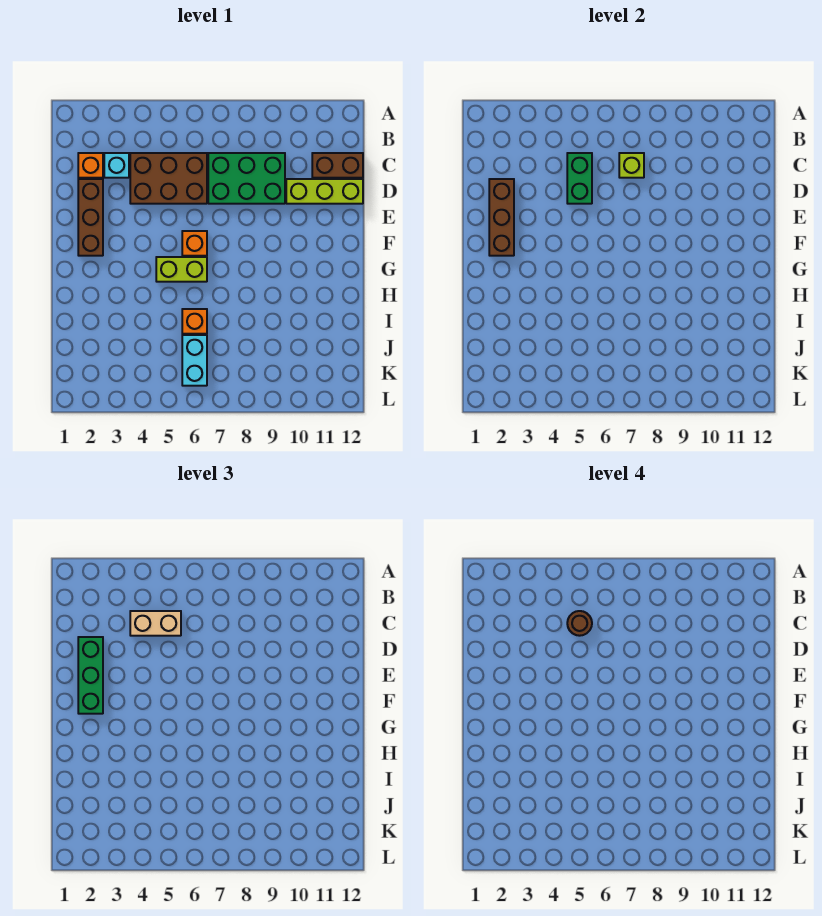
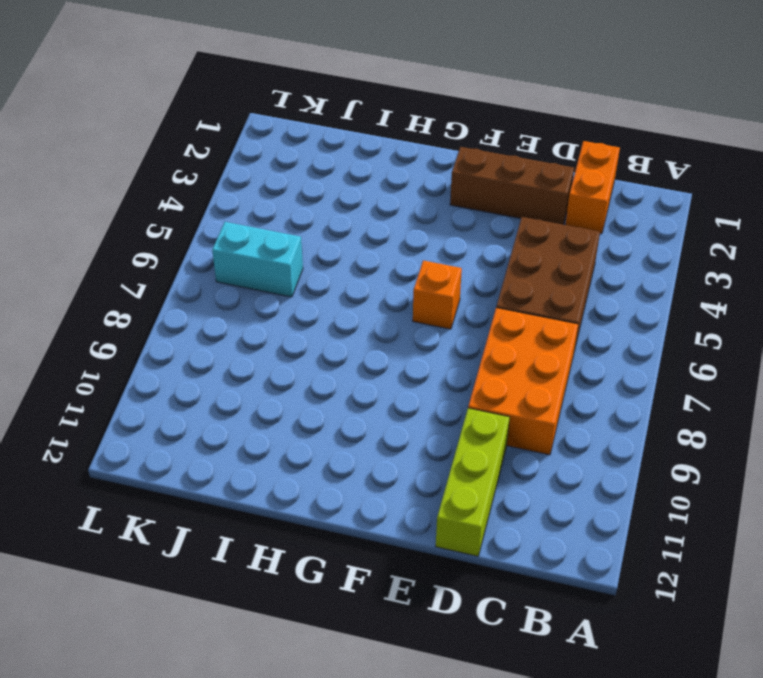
orange brick C1:C2 level 1 -> orange brick C2 level 1
orange brick C7:D9 level 1 -> green brick C7:D9 level 1
none -> cyan brick C3 level 1
none -> brown brick C11:C12 level 1
none -> lime brick G5:G6 level 1

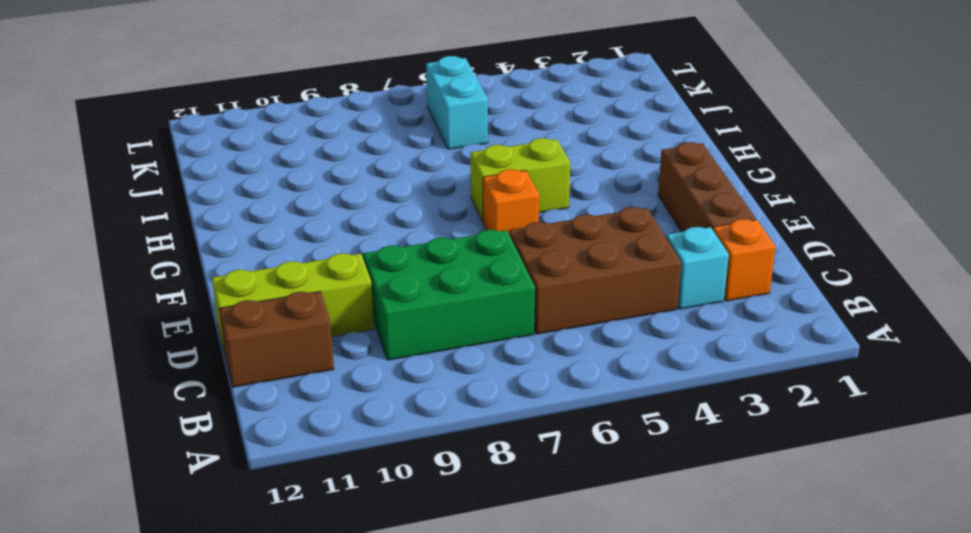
none -> orange brick I6 level 1
none -> green brick C5:D5 level 2
none -> lime brick C7 level 2

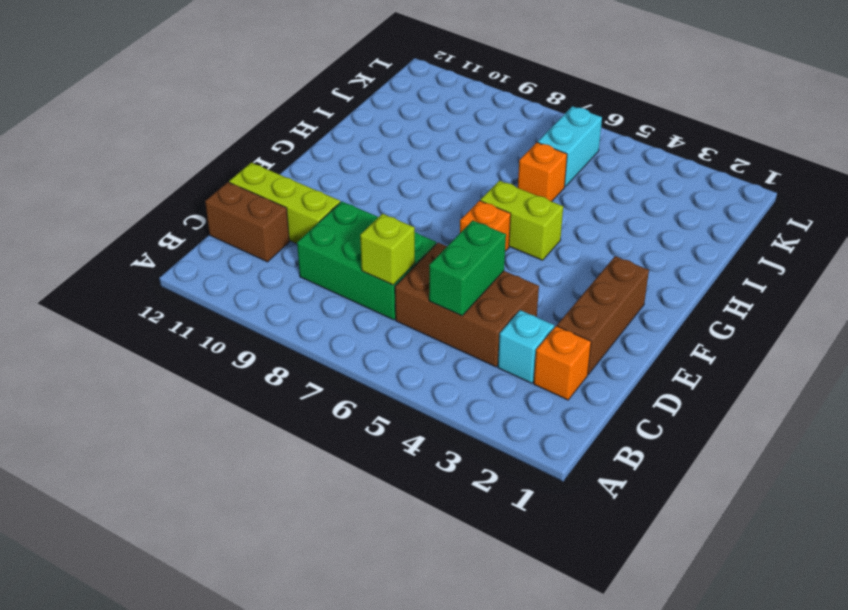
none -> brown brick D2:F2 level 2
none -> tan brick C4:C5 level 3
none -> green brick D2:F2 level 3

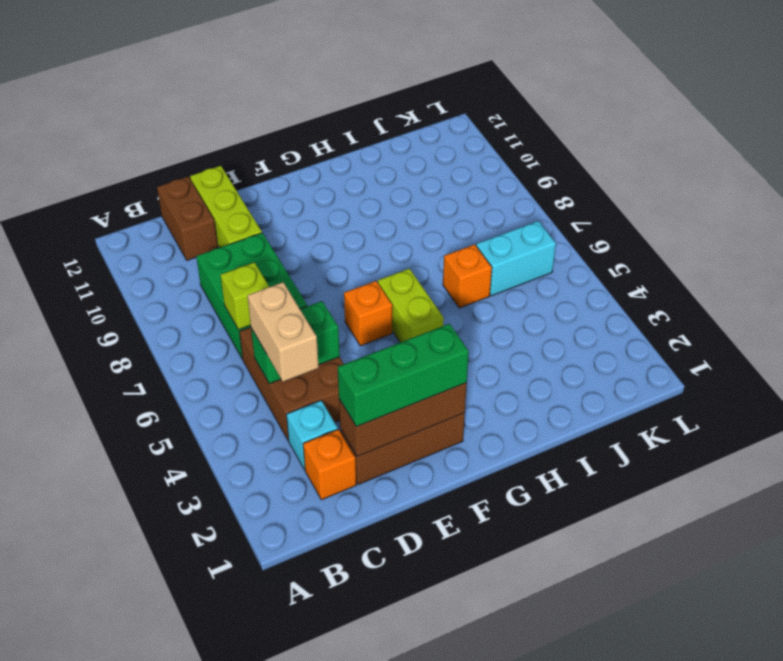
none -> brown round brick C5 level 4

